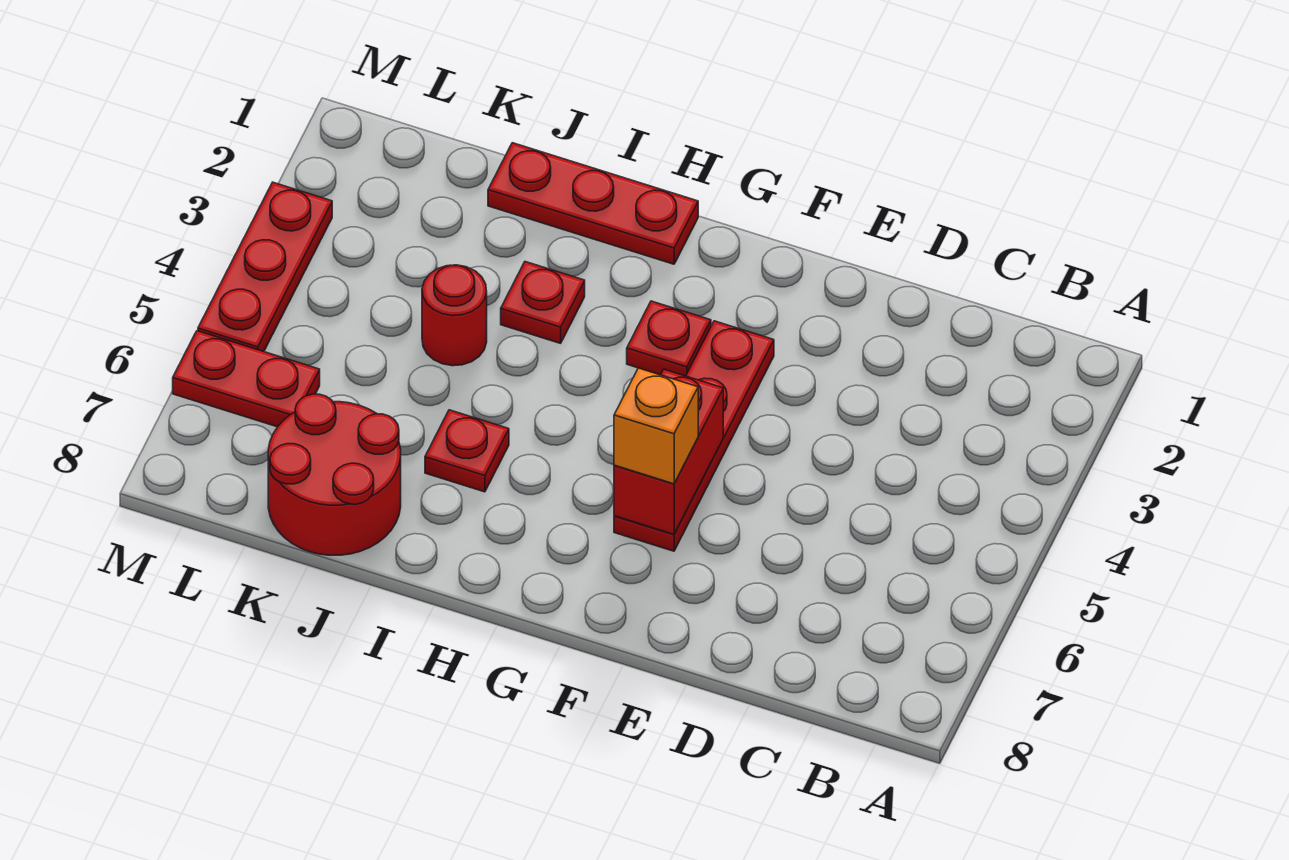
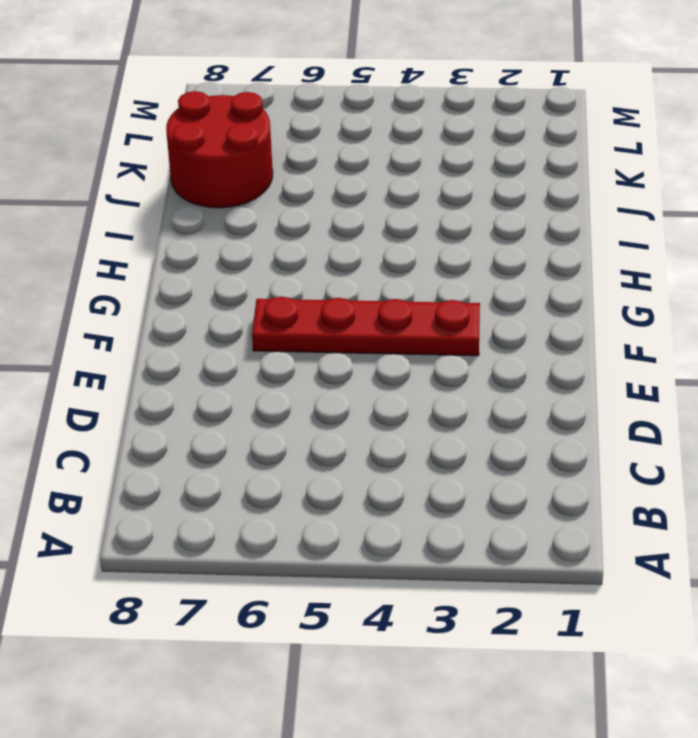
none -> red plate G3 level 1
none -> red plate H1:J1 level 1

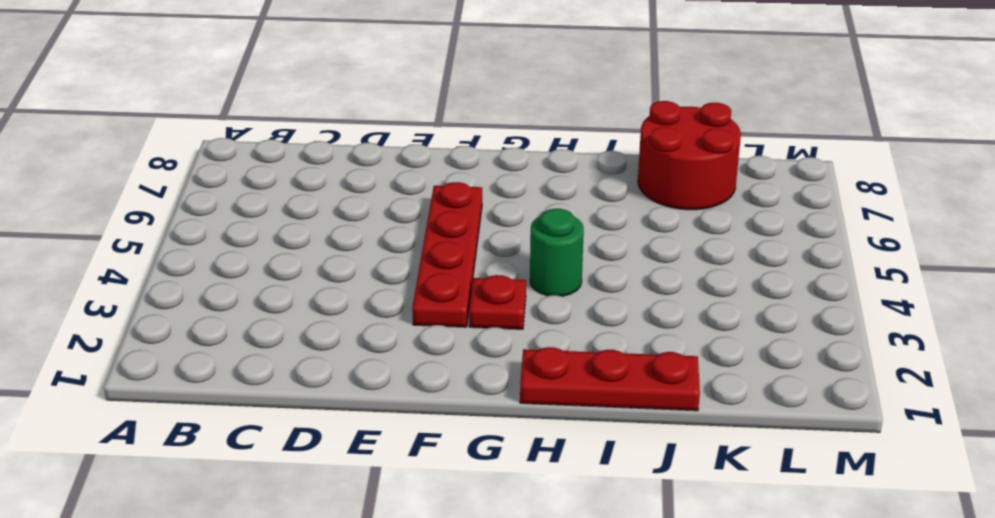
green round brick H4 level 1 -> none
none -> red plate I3 level 1
none -> red plate I6 level 1

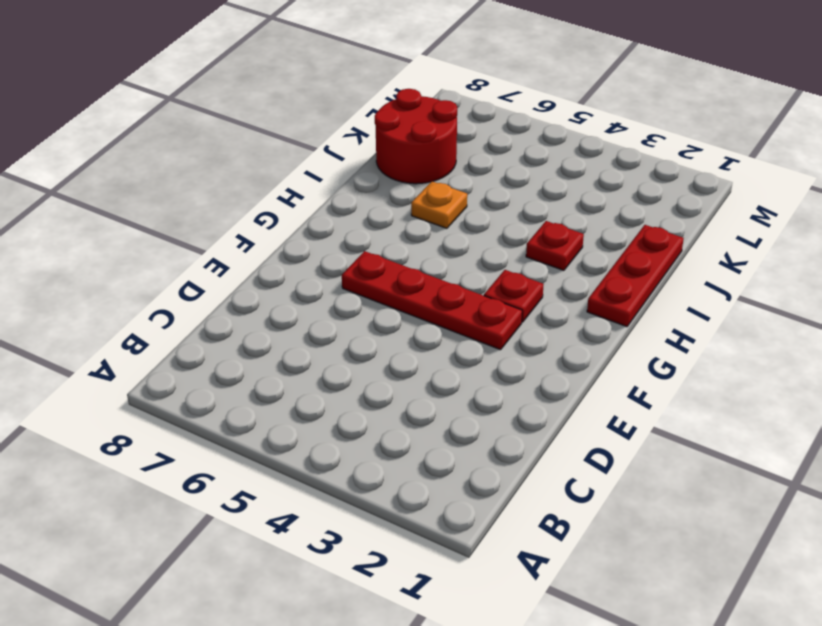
orange plate I6 level 1 -> red plate I6 level 1
none -> red round brick J4 level 1
none -> red plate L6:M6 level 1

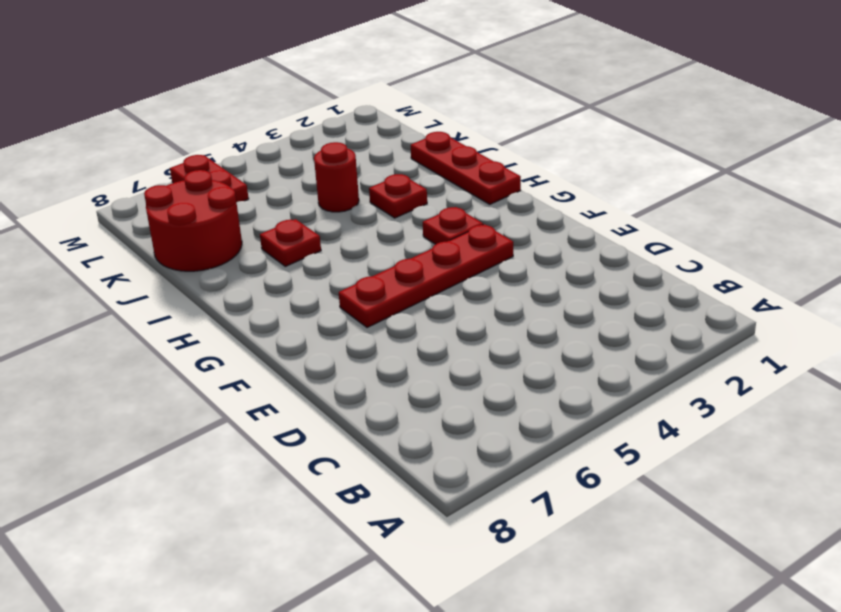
none -> red plate M3:M5 level 1
none -> red brick F5:F6 level 2

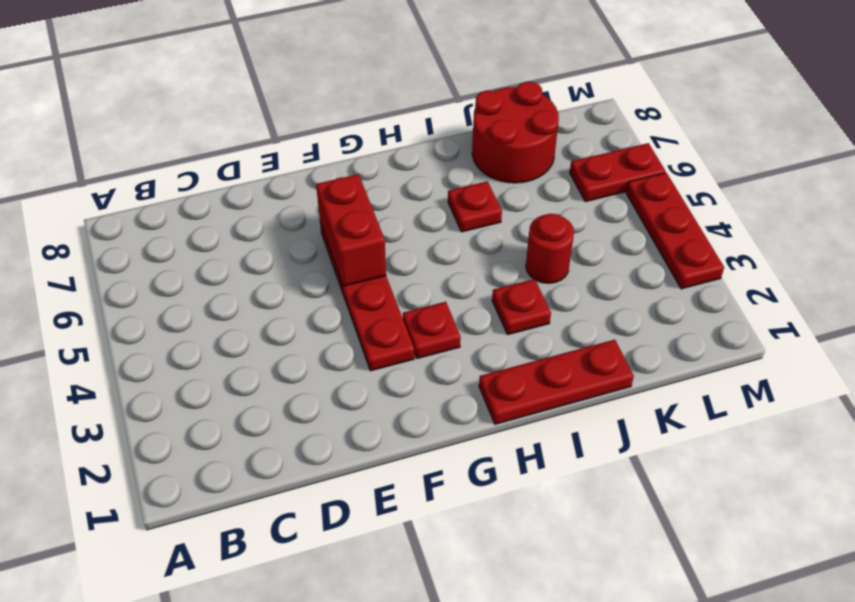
none -> orange brick F6 level 3

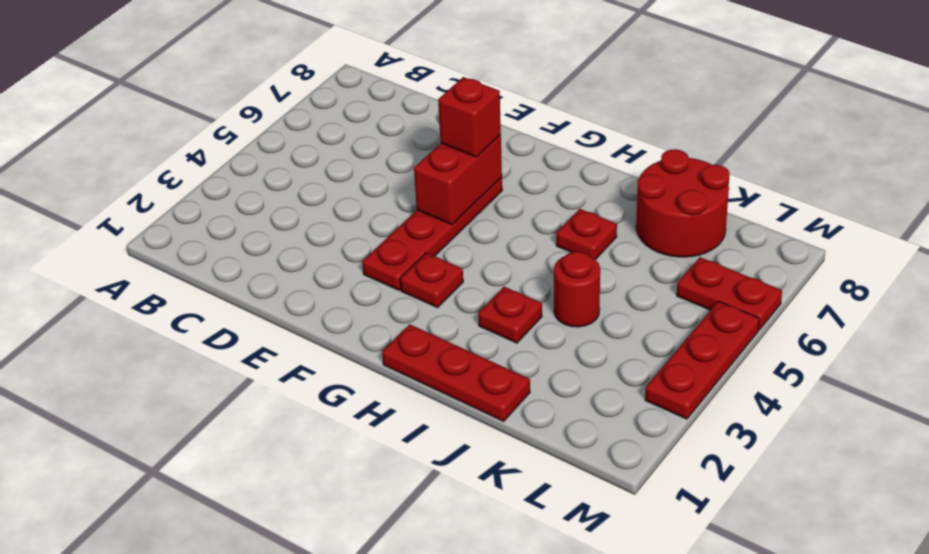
red brick F6 level 3 -> orange brick F6 level 3

